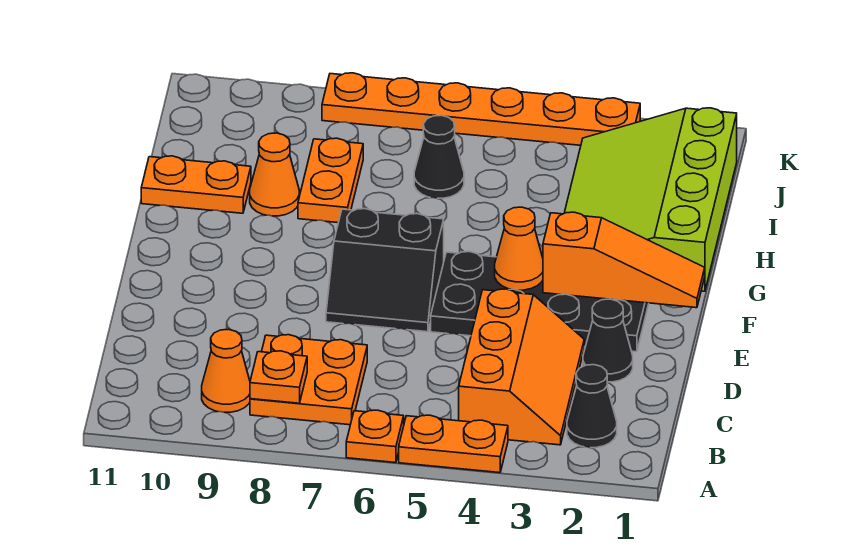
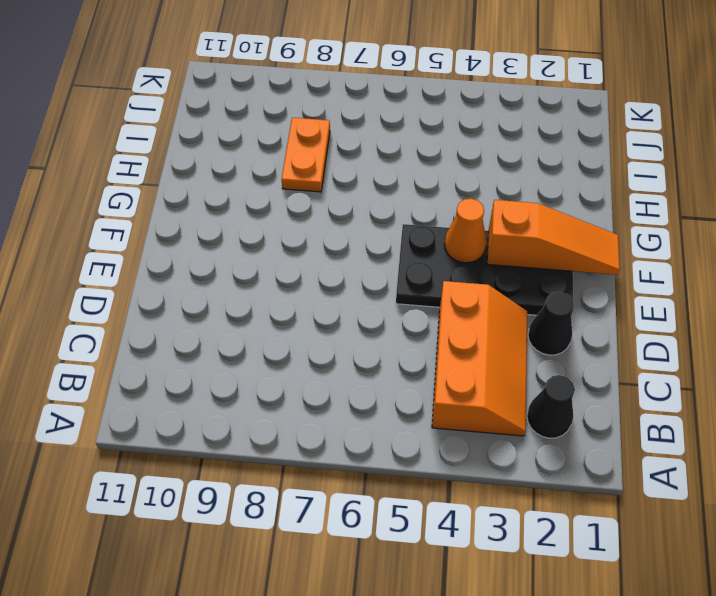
none -> orange plate A4:A5 level 1
none -> orange plate A6 level 1
none -> orange plate B7:C8 level 1

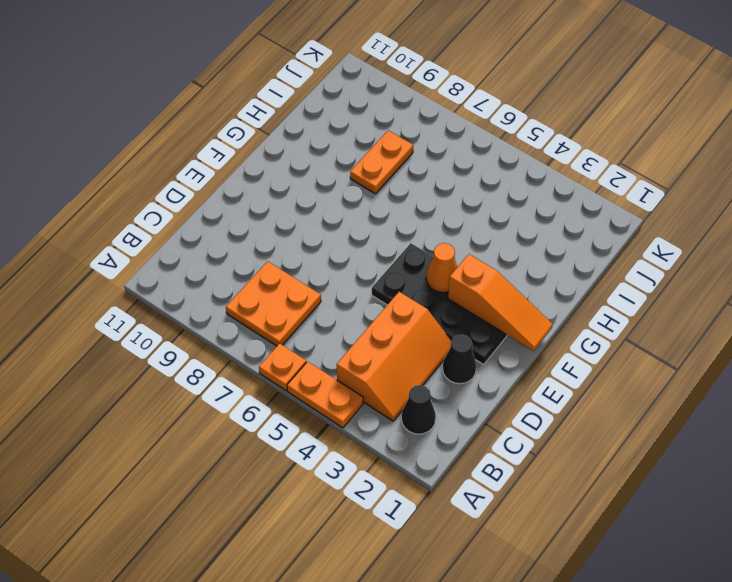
none -> orange cone B9 level 1
none -> black slope E6:F7 level 1 top F
none -> lime slope G1:J3 level 1 top 1

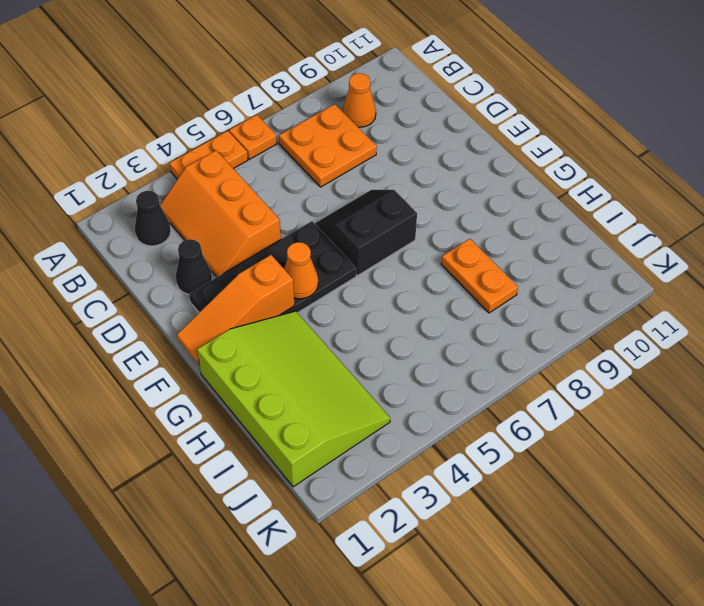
none -> orange cone H9 level 1
none -> orange plate H10:H11 level 1
none -> black cone I6 level 1

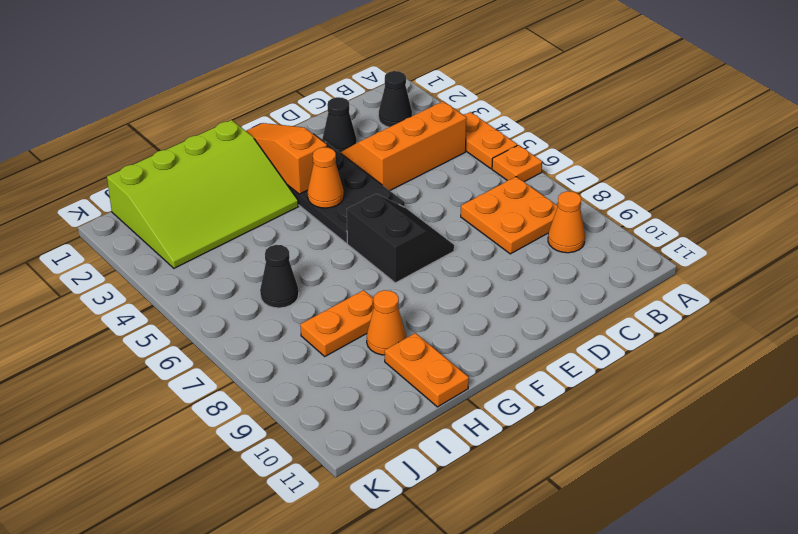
none -> orange plate K3:K8 level 1
none -> orange plate B8 level 2

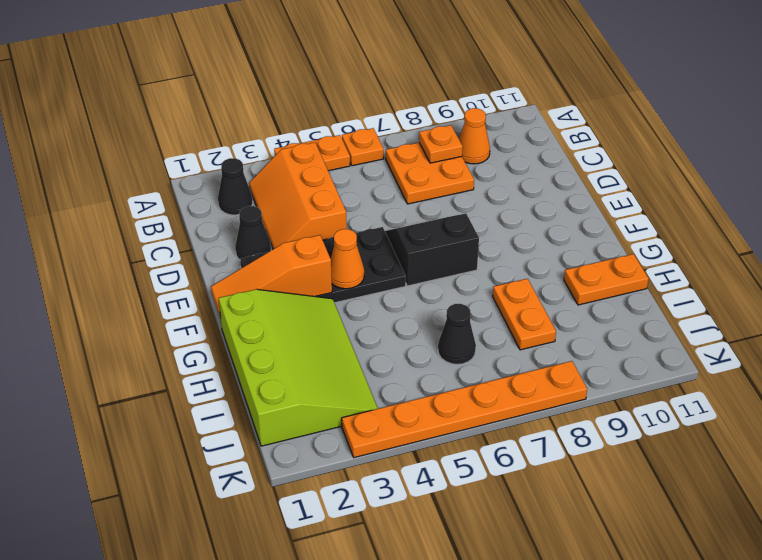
none -> orange cone H9 level 1

